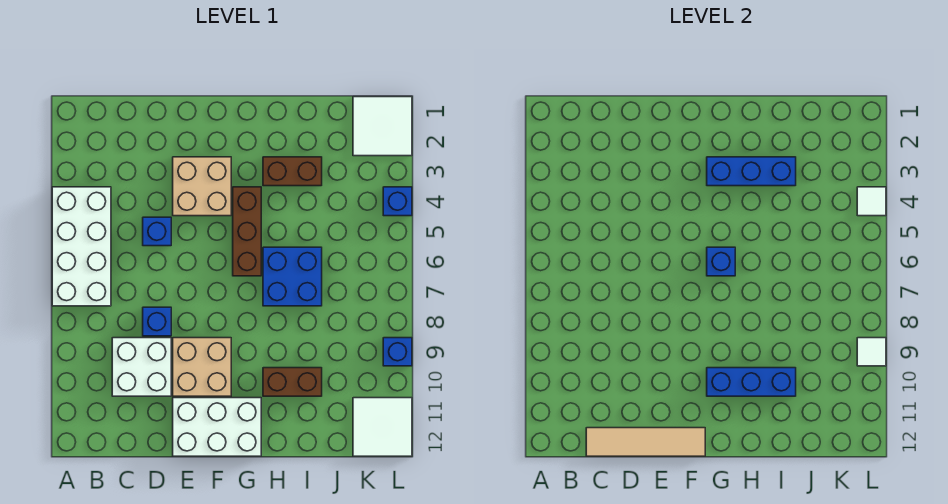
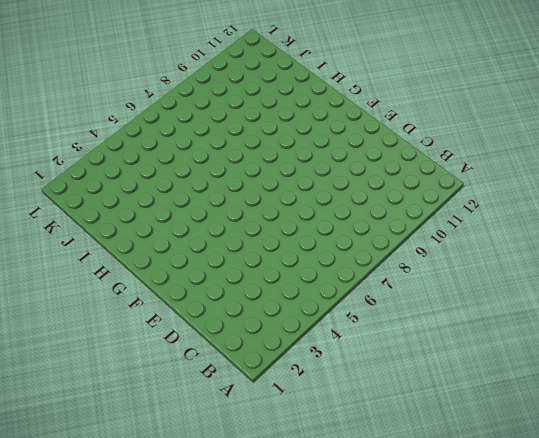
none -> white brick A4:B7 level 1
none -> white brick C9:D10 level 1
none -> blue brick D5 level 1

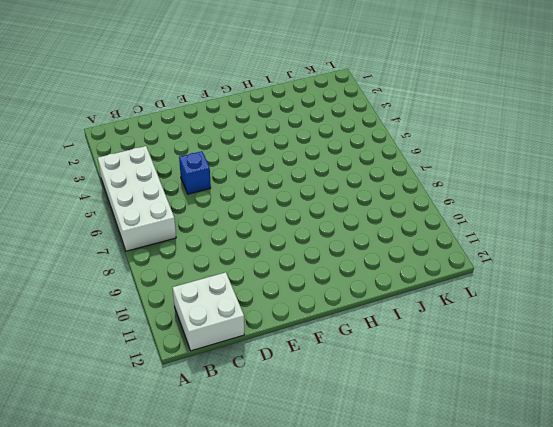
white brick B11:C12 level 1 -> white brick C9:D10 level 1
none -> blue brick D8 level 1
none -> tan brick E3:F4 level 1
none -> tan brick E9:F10 level 1

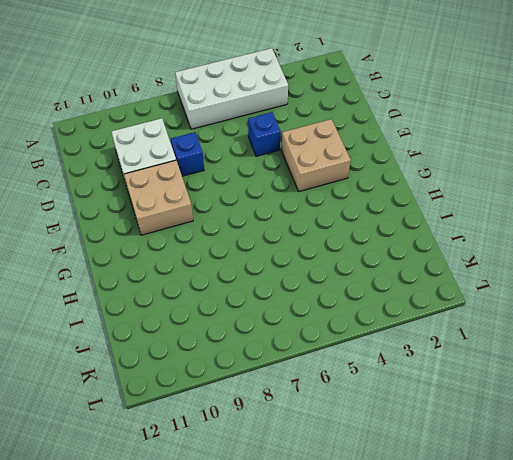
none -> white brick E11:G12 level 1
none -> brown brick G4:G6 level 1
none -> brown brick H3:I3 level 1

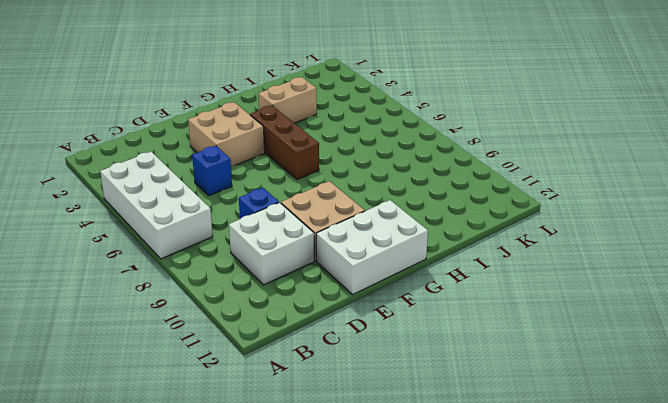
tan brick H3:I3 level 1 -> brown brick H3:I3 level 1
none -> blue brick H6:I7 level 1
none -> brown brick H10:I10 level 1
none -> white tile K1:L2 level 1

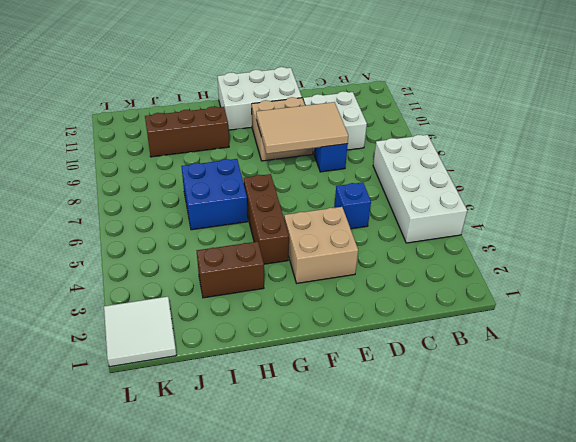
tan tile D8:F9 level 2 -> none
brown brick H10:J10 level 1 -> brown brick H10:I10 level 1
none -> white tile K11:L12 level 1
none -> blue brick L4 level 1
none -> blue brick L9 level 1

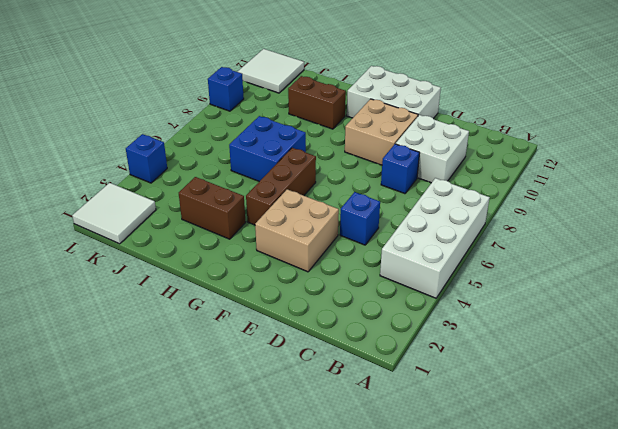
none -> tan tile C12:F12 level 2
none -> blue brick G3:I3 level 2
none -> blue brick G6 level 2

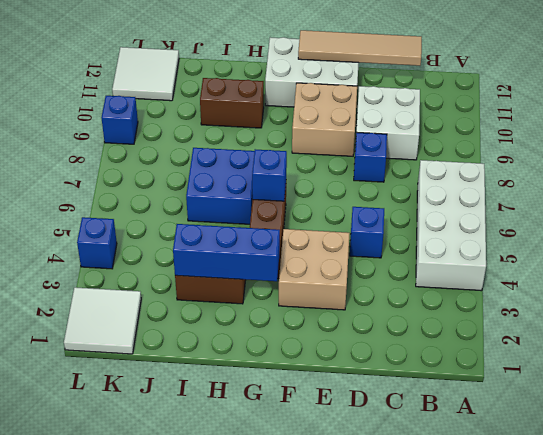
none -> blue brick G10:I10 level 2
none -> white tile L4 level 2
none -> white tile L9 level 2

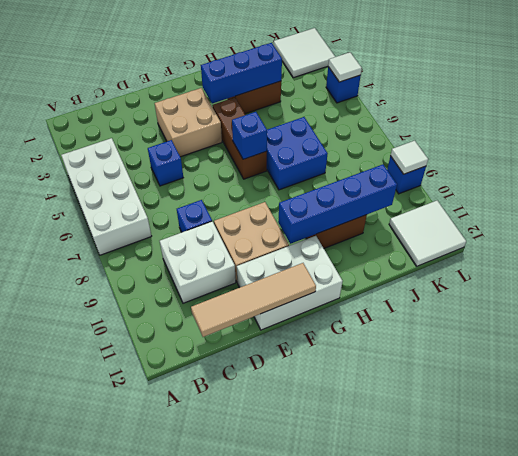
blue brick G10:J10 level 2 -> blue brick G10:I10 level 2

